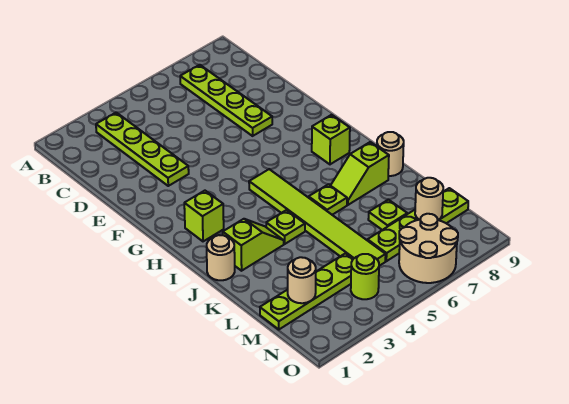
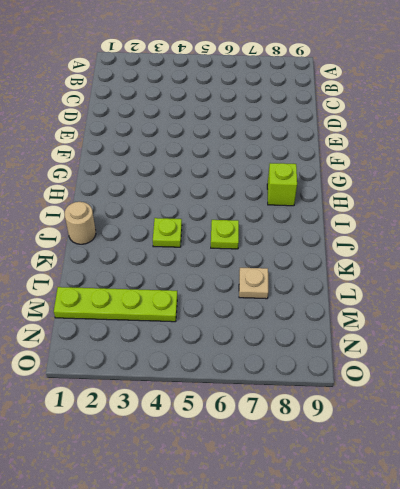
tan plate L7 level 1 -> lime plate L7 level 1
none -> lime plate B3:E3 level 1
none -> lime plate B7:E7 level 1
none -> lime brick H2 level 1

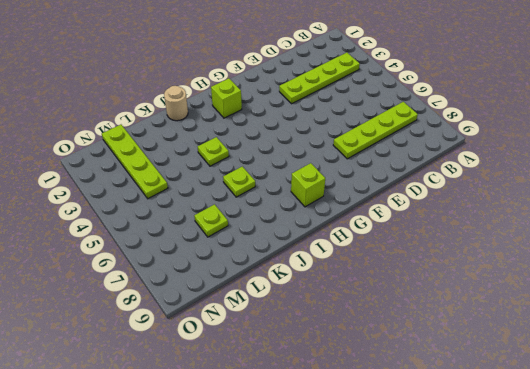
none -> lime tile H5:M5 level 1
none -> lime slope J2:J3 level 1 top 2
none -> lime slope J7:J8 level 1 top 8

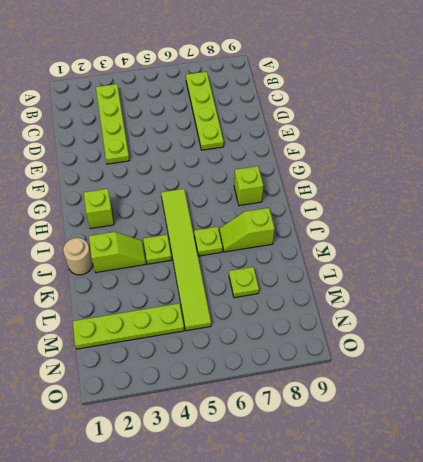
none -> tan round brick J9 level 1
none -> lime plate M6:M9 level 1
none -> lime round brick N4 level 1

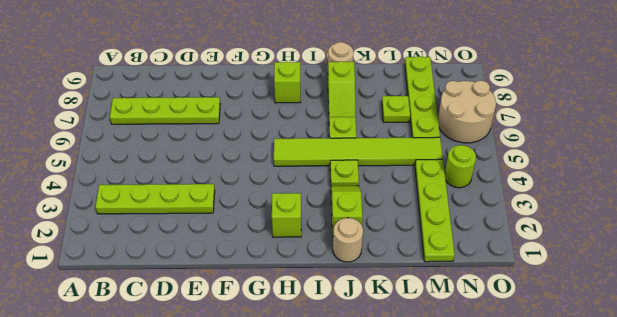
none -> tan round brick M2 level 2
none -> tan round brick M8 level 2

